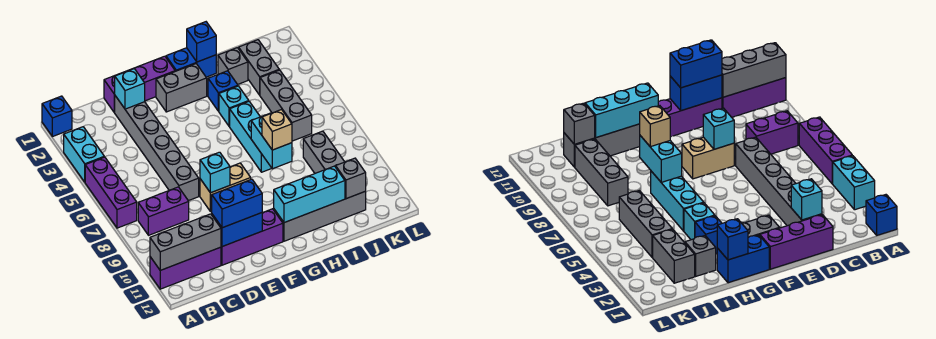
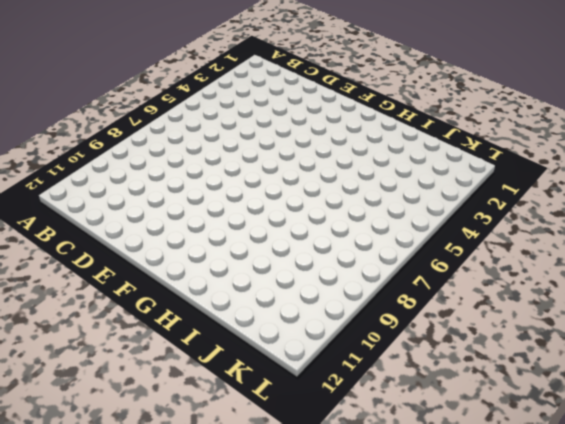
none -> blue brick A1 level 1
none -> cyan brick A3:A4 level 1
none -> purple brick A5:A7 level 1

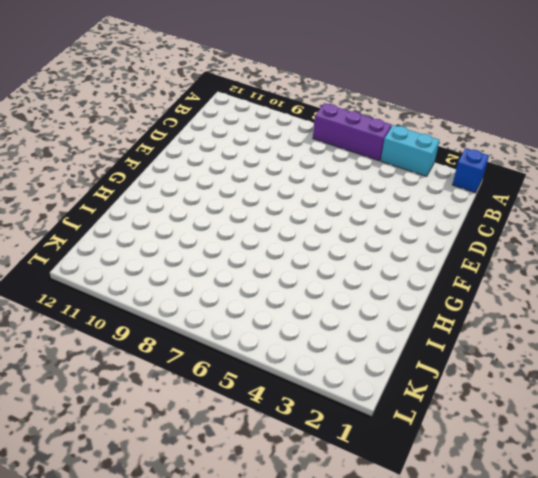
none -> purple brick A11:C11 level 1
none -> purple brick B8:C8 level 1
none -> purple brick D1:F1 level 1

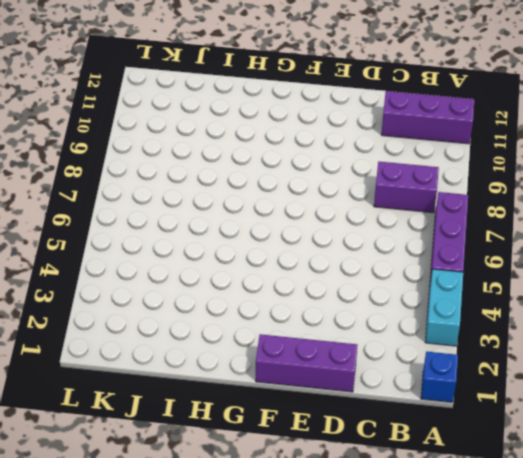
none -> grey brick D2:D7 level 1
none -> purple brick D11:F11 level 1
none -> tan brick E8:F8 level 1

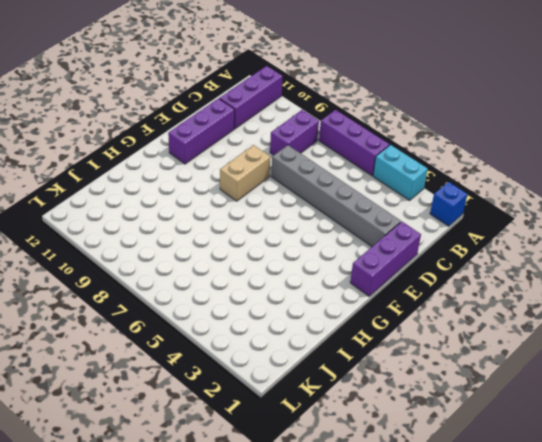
none -> grey brick F2:G2 level 1
none -> blue brick G1:H1 level 1
none -> grey brick G11:J11 level 1

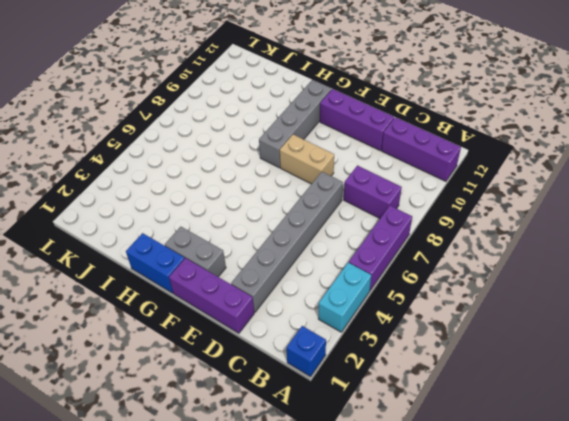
grey brick G8:G11 level 1 -> grey brick G11:J11 level 1
none -> blue brick H3 level 1
none -> cyan brick H4 level 1
none -> cyan brick H5:H7 level 1

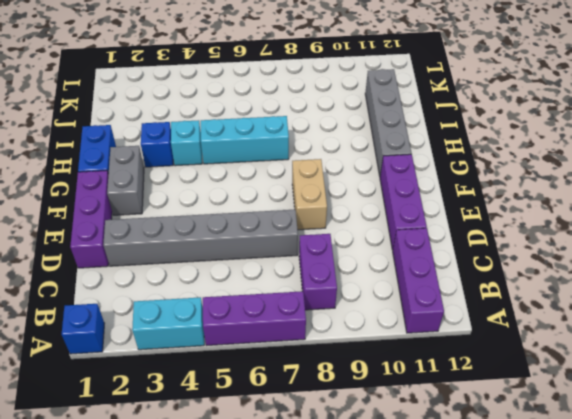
none -> grey brick I2 level 1
none -> grey brick J2:J3 level 1
none -> grey brick J4:J6 level 1

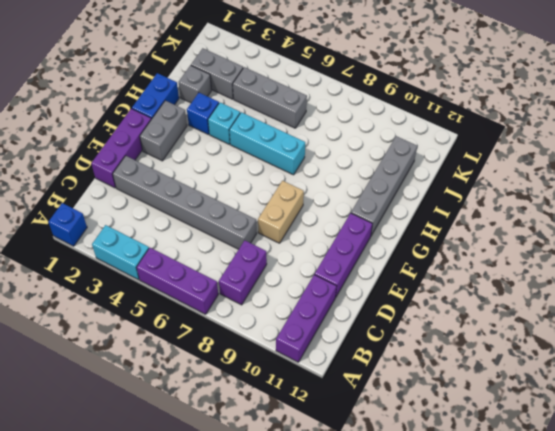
none -> grey brick J8:J10 level 1
none -> grey brick A11:C11 level 2
none -> cyan brick D2 level 2

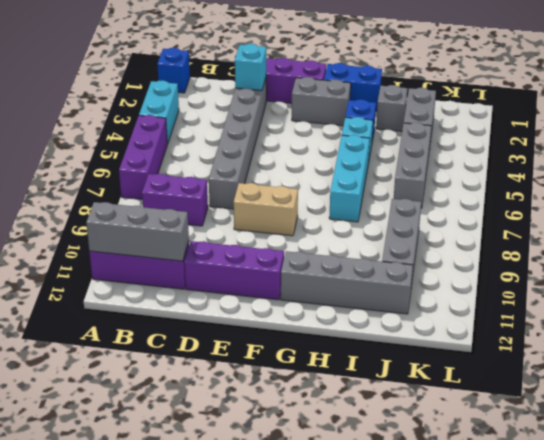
none -> blue brick D11:E11 level 2
none -> cyan brick E8 level 2
none -> cyan brick G11:I11 level 2

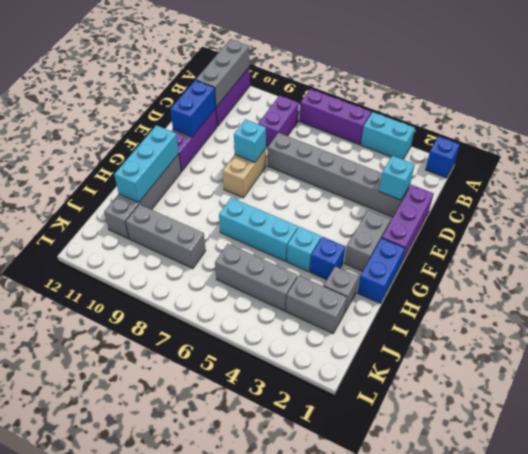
none -> blue brick H1 level 2
none -> cyan brick H7:H8 level 2
none -> grey brick J11 level 2

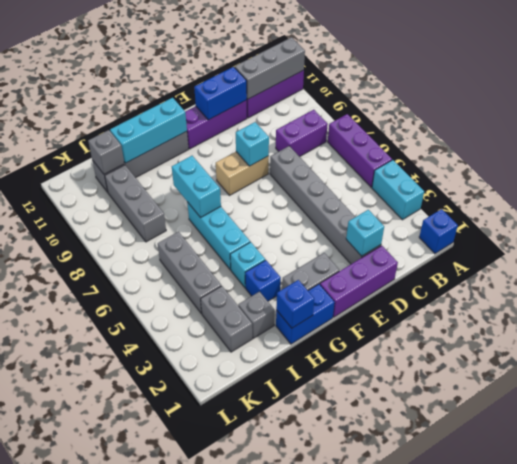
none -> blue brick D11:E11 level 3
none -> tan brick H8 level 3

